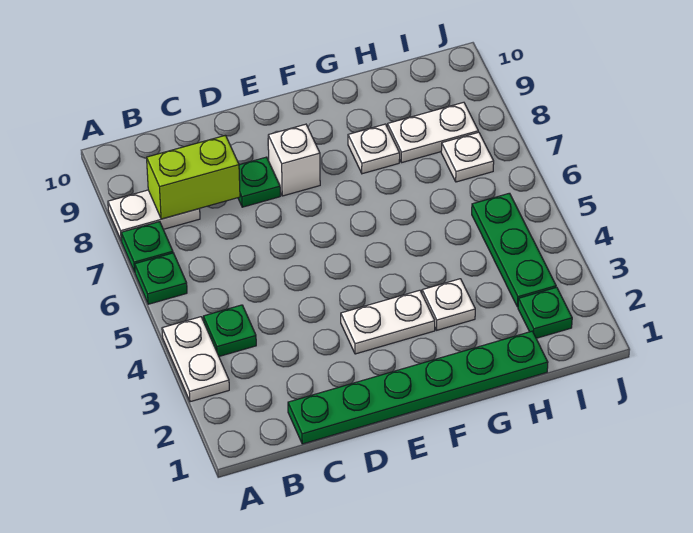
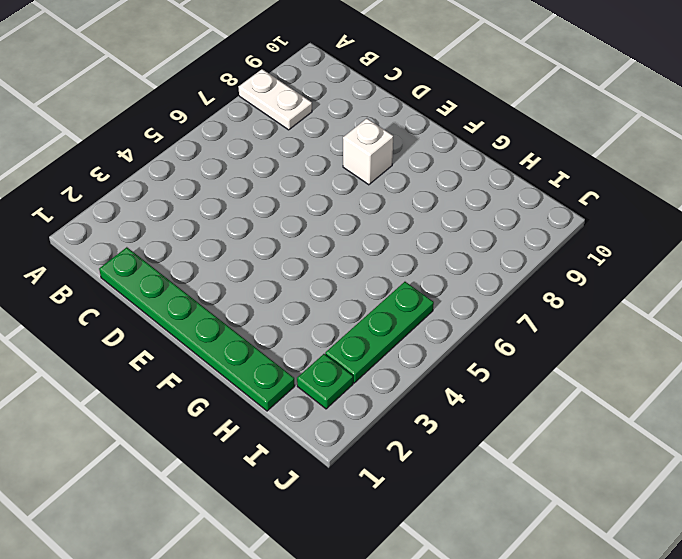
none -> white plate A3:A4 level 1
none -> green plate A6 level 1
none -> green plate A7 level 1

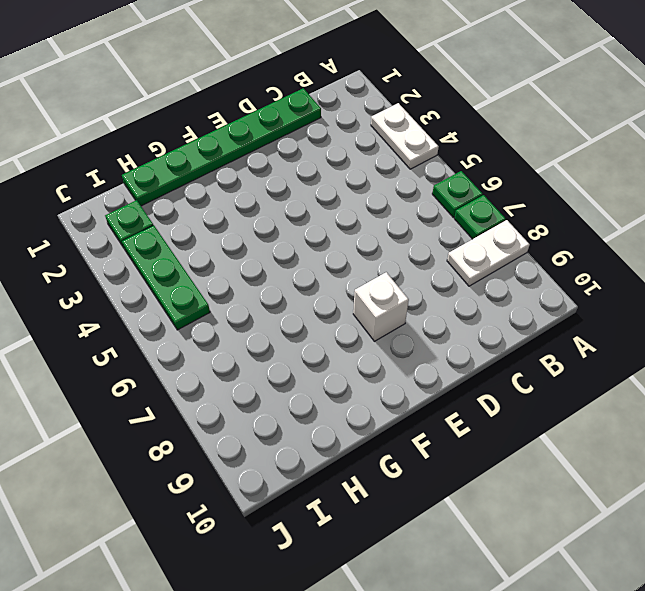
none -> green plate B4 level 1
none -> green plate D8 level 1
none -> white plate E3:F3 level 1

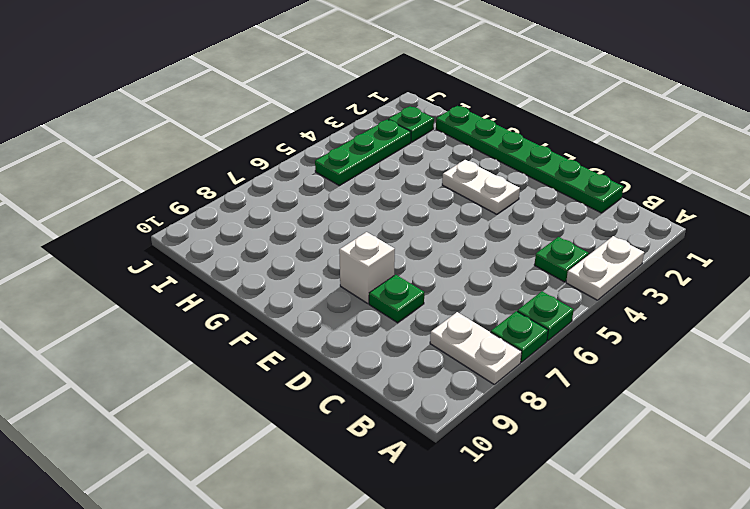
none -> white plate G3 level 1
none -> white plate G8 level 1
none -> white plate H8:I8 level 1

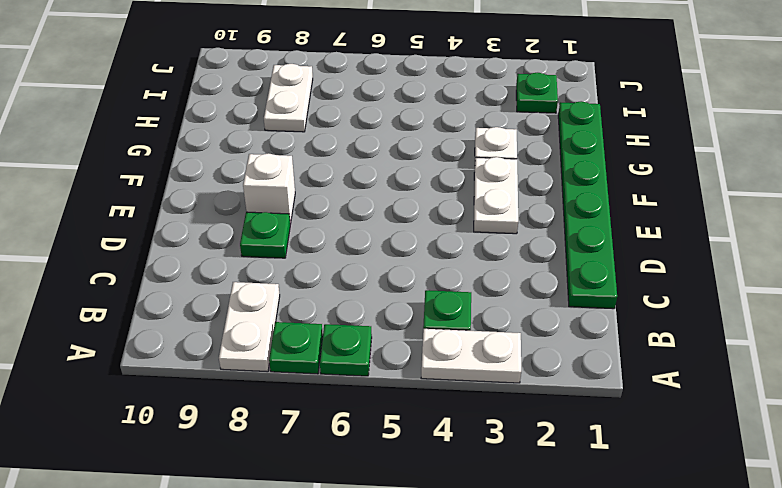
none -> white plate G8 level 1
none -> green plate I3:I5 level 1
none -> white plate I7 level 1

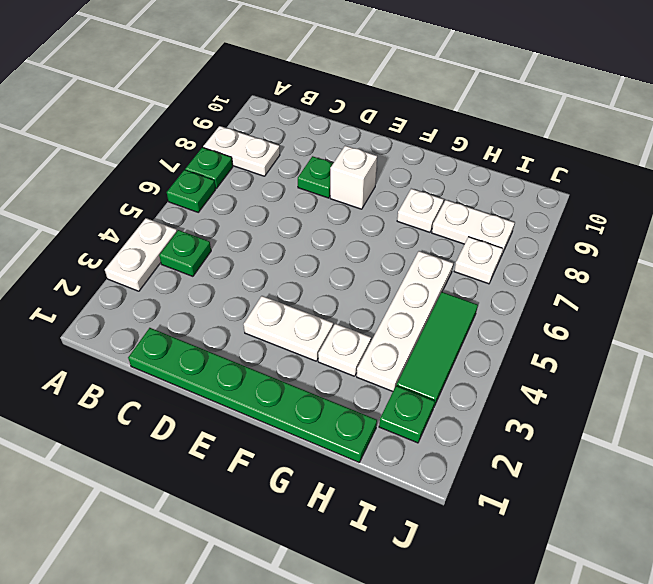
white plate H3:H6 level 1 -> none
green tile I3:I5 level 1 -> green plate I3:I5 level 1
none -> lime brick B8:C8 level 2

